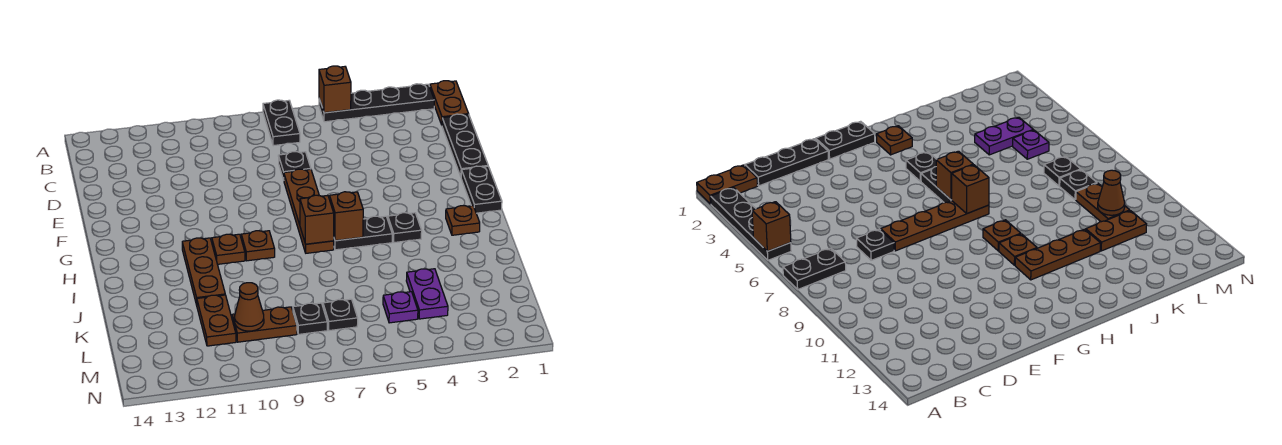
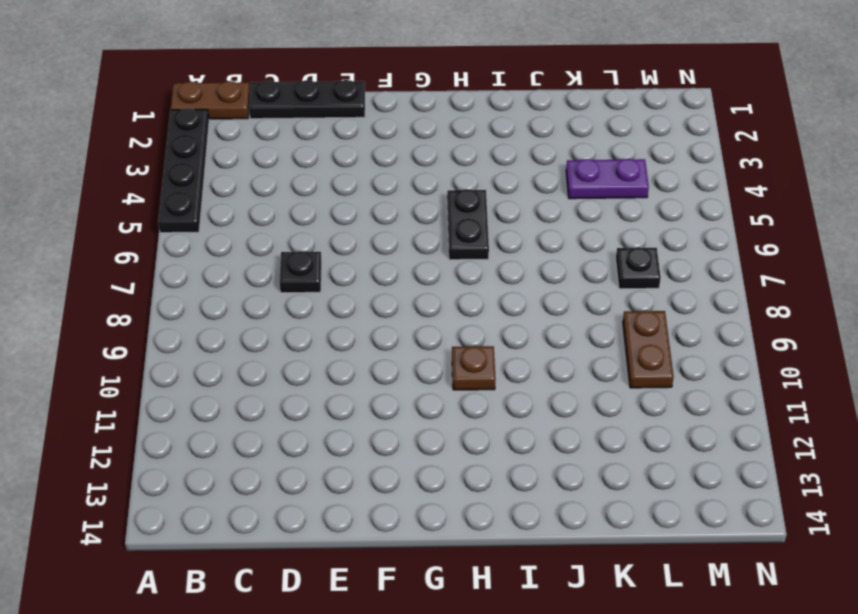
none -> black plate A7:B7 level 1
none -> brown plate E7:H7 level 1
none -> black plate F1:G1 level 1

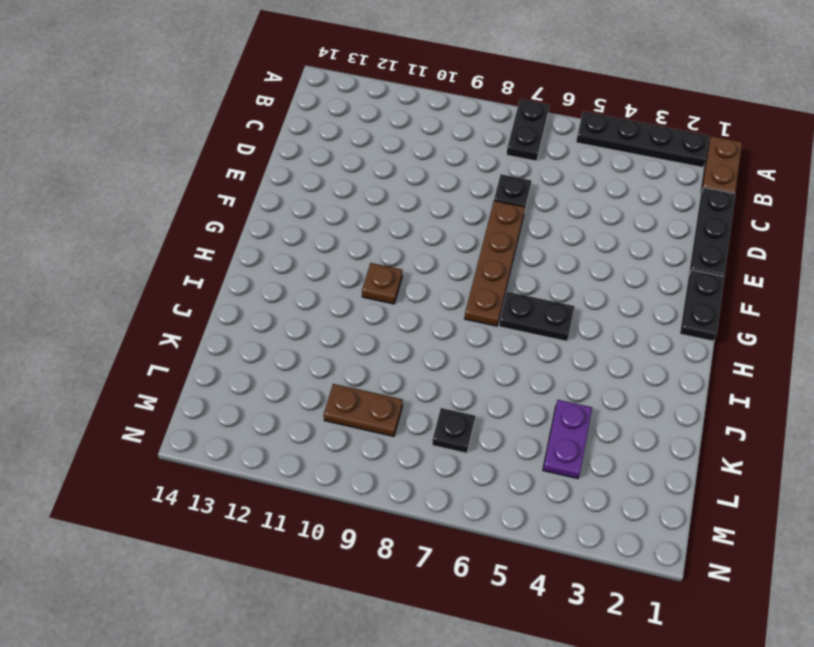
none -> brown plate H2 level 1
none -> black plate H4 level 1
none -> brown plate H9 level 1

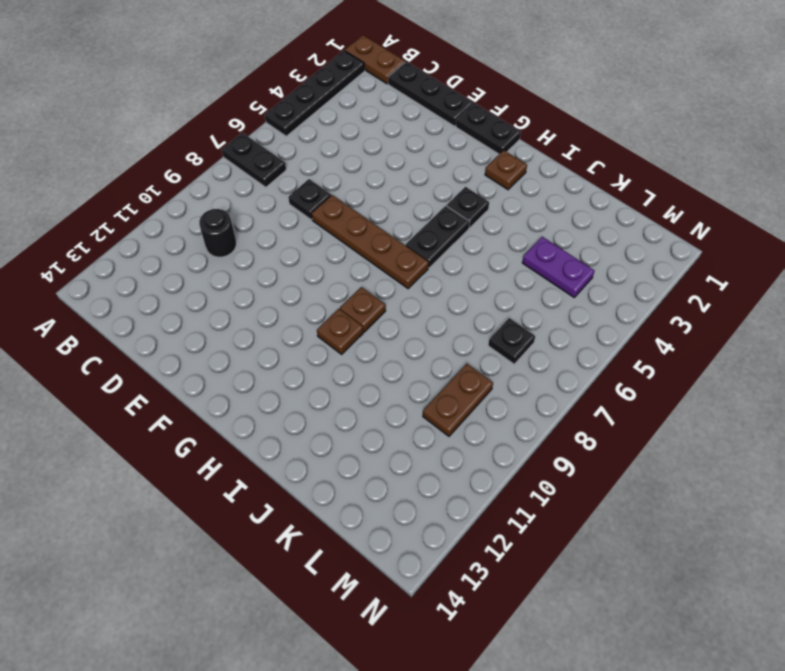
black round brick C10 level 1 -> none
none -> brown plate H11:J11 level 1
none -> brown plate K11:L11 level 1
none -> purple plate L5 level 1

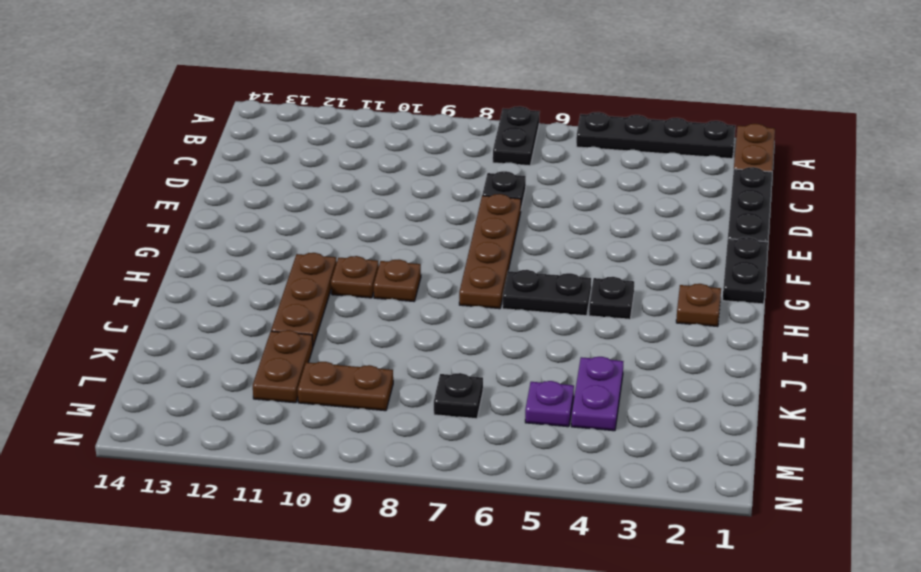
none -> black plate L8 level 1
none -> brown brick A5 level 2
none -> brown brick H6 level 2

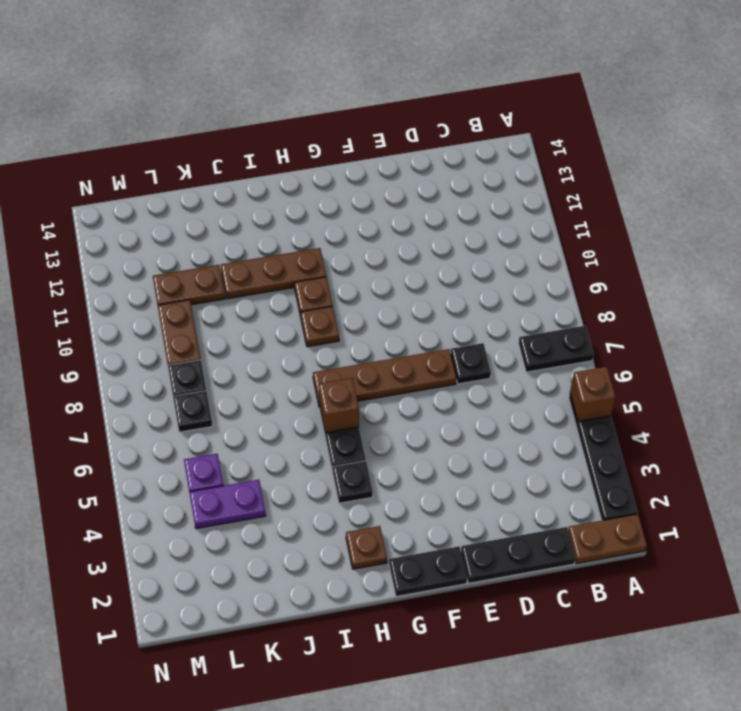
none -> brown brick H7 level 2
none -> brown cone L10 level 2

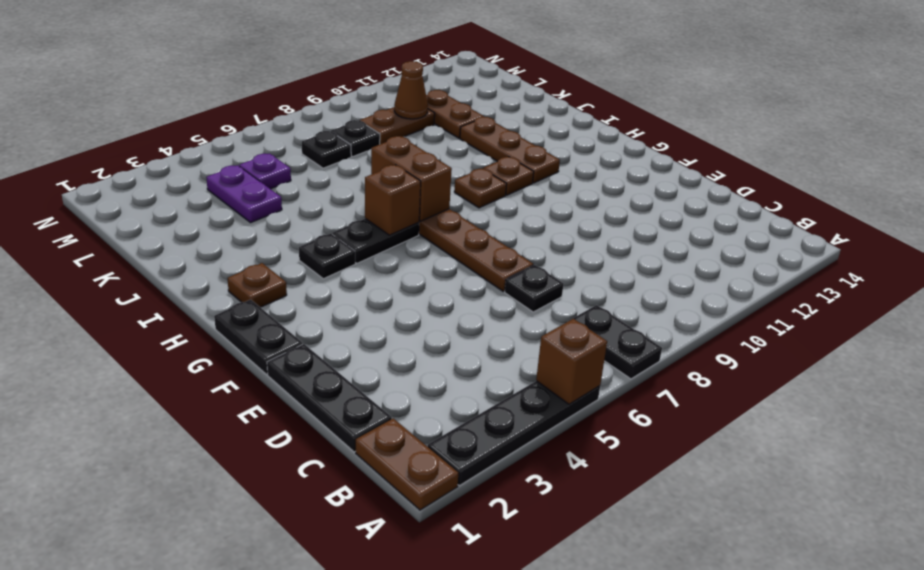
brown brick H7:I7 level 2 -> brown brick H7 level 2

